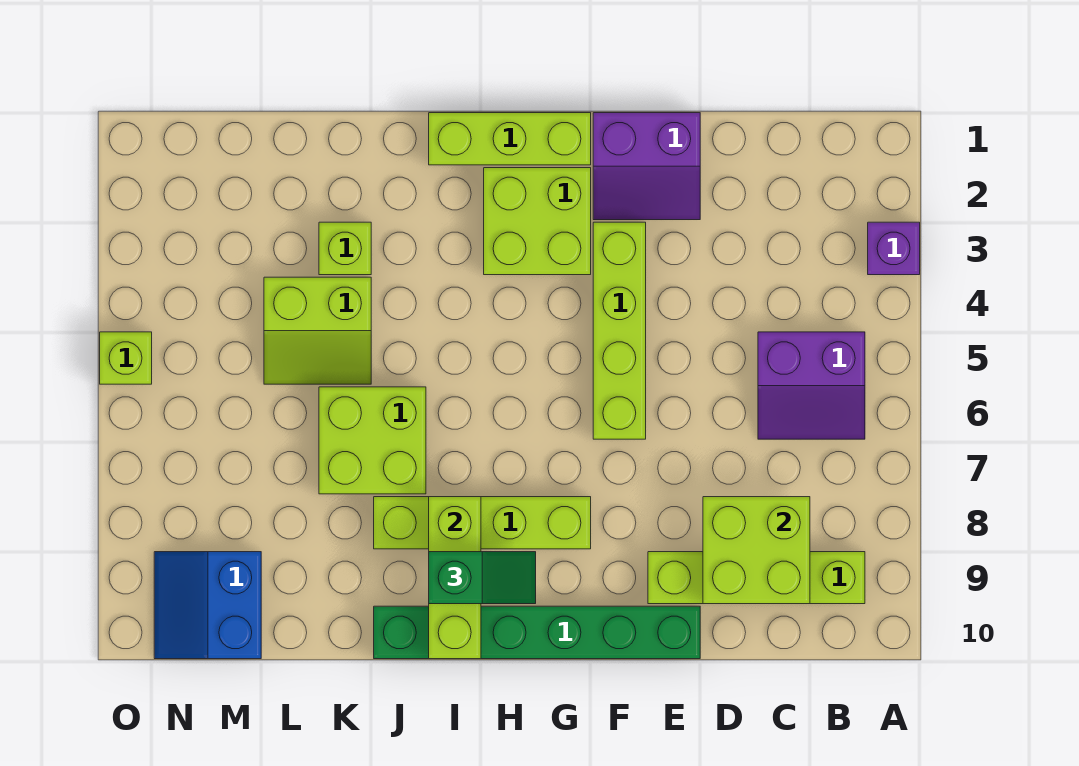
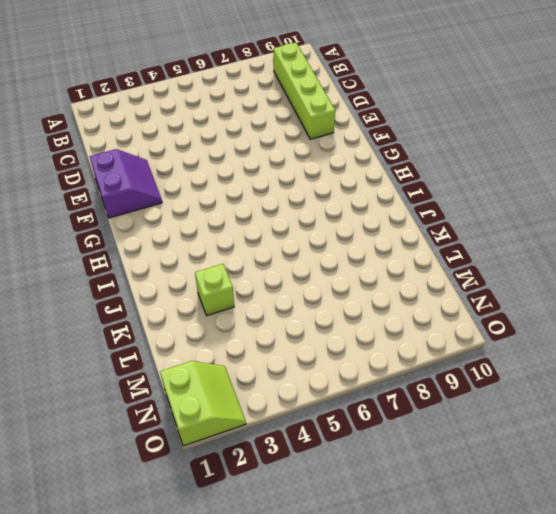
lime slope N1:O2 level 1 top 1 -> lime slope K4:L5 level 1 top 4
none -> purple brick A3 level 1
none -> purple slope B5:C6 level 1 top 5
none -> green brick E10:J10 level 1

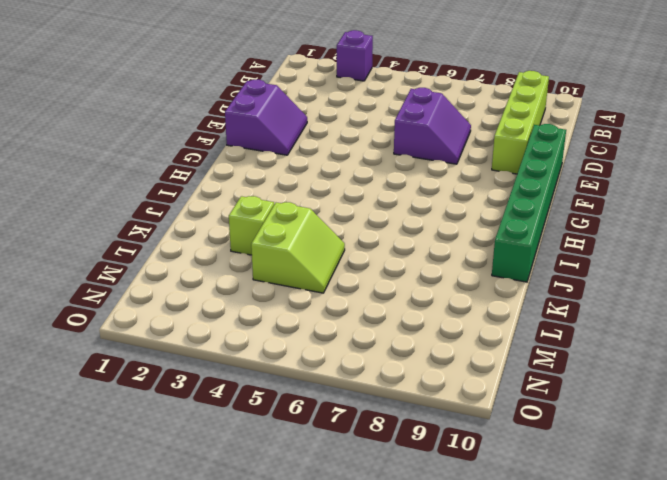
purple slope D6:E7 level 1 top 6 -> purple slope B5:C6 level 1 top 5
none -> lime brick F3:F6 level 1
none -> lime brick G1:I1 level 1
none -> lime brick G2:H3 level 1

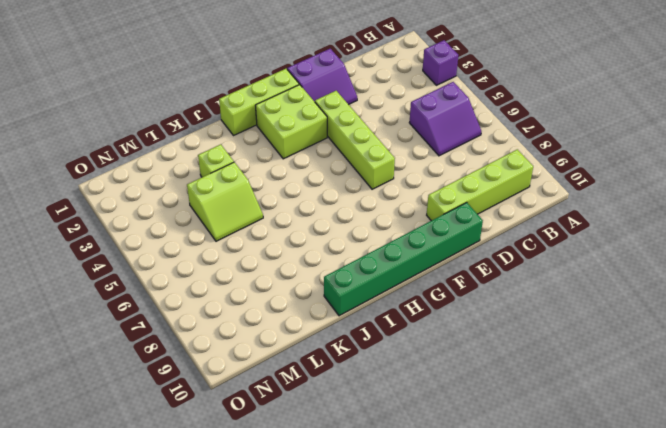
none -> lime brick G8:J8 level 1
none -> lime brick J6:K7 level 1
none -> blue slope M9:N10 level 1 top M

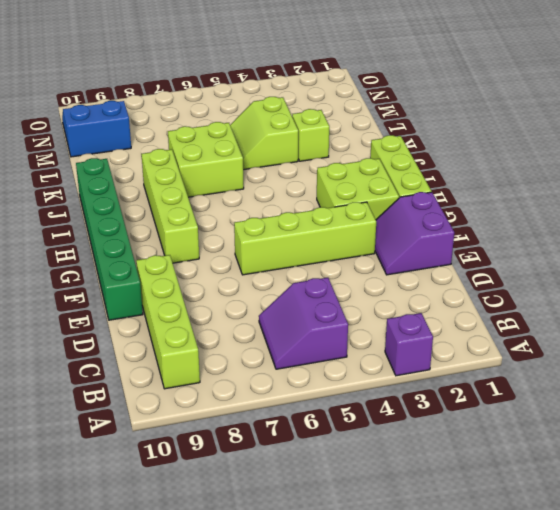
none -> lime brick O5 level 1
none -> lime brick C8:D9 level 2
none -> lime brick I8:I10 level 2

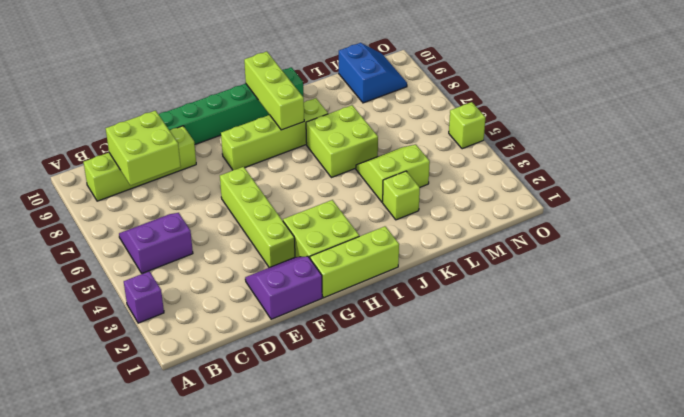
none -> green slope H9:I9 level 3 top I

